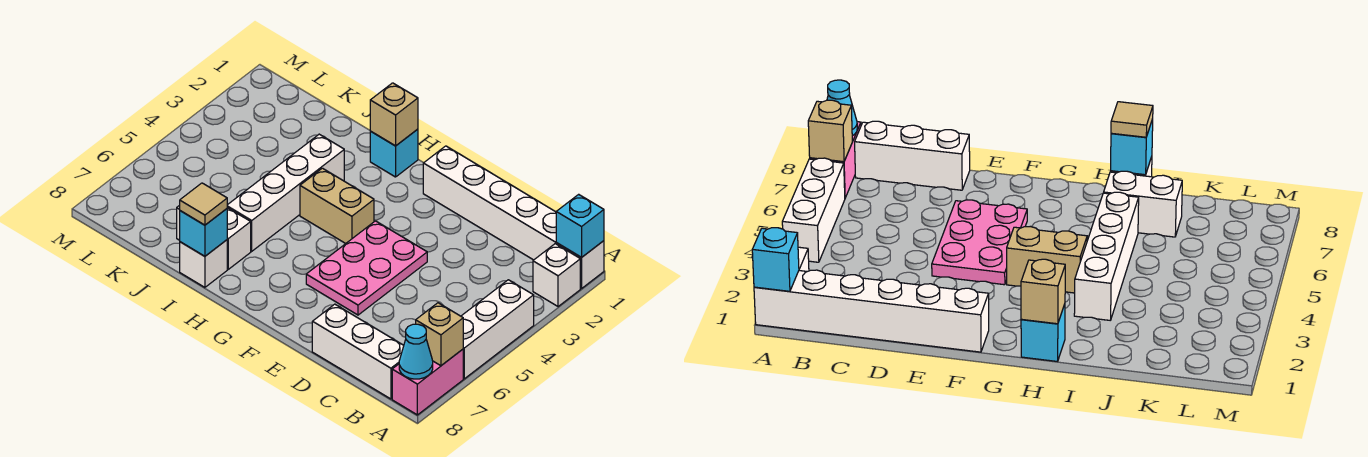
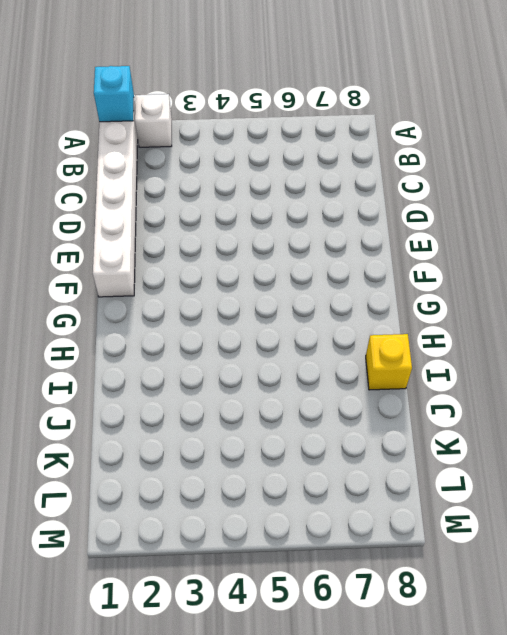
yellow brick I8 level 1 -> white brick I8 level 1
none -> white brick A4:A6 level 1
none -> pink brick A7:A8 level 1
none -> white brick B8:D8 level 1

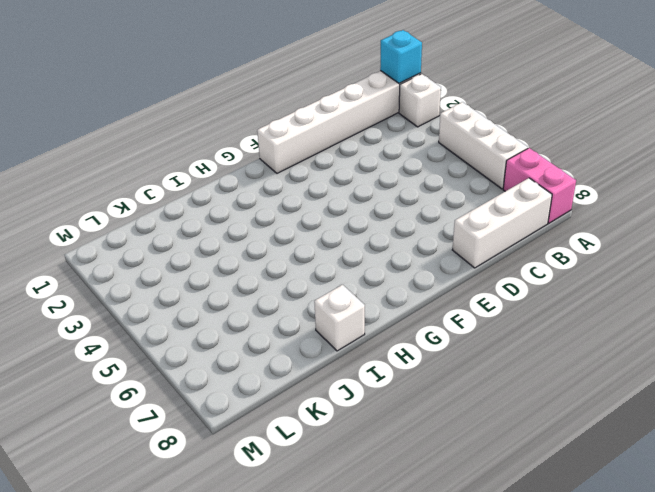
none -> pink plate E4:F6 level 1
none -> tan brick G4:H4 level 1
none -> cyan brick H1 level 1

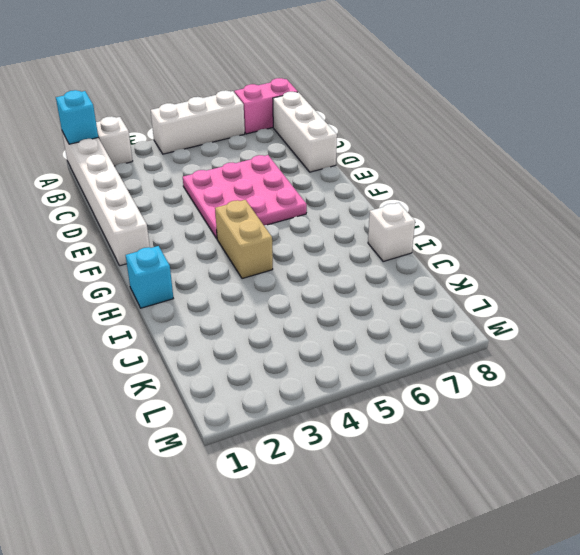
pink plate D4:F6 level 1 -> pink plate E4:F6 level 1
none -> white brick I3:I6 level 1
none -> white brick I7:J7 level 1
none -> tan brick A7 level 2

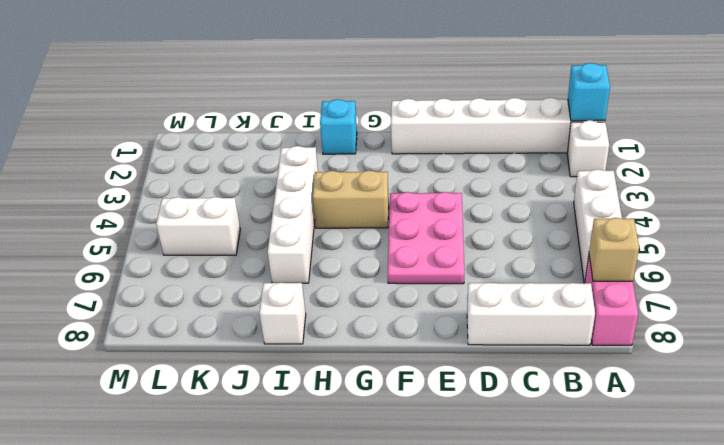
white brick K5:L5 level 1 -> white brick I7:J7 level 1
none -> cyan cone A8 level 2
none -> tan brick H1 level 2
none -> cyan brick I8 level 2

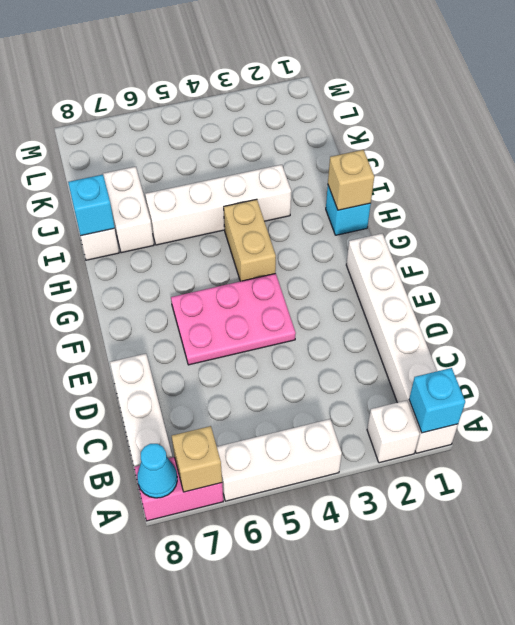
none -> tan tile I8 level 3

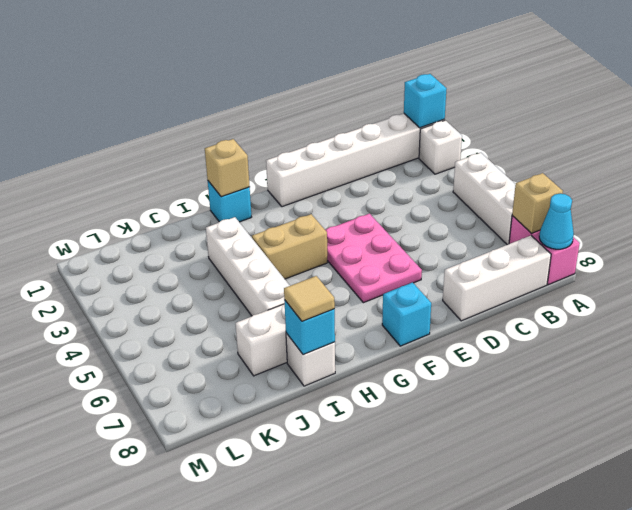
cyan brick F8 level 1 -> none

